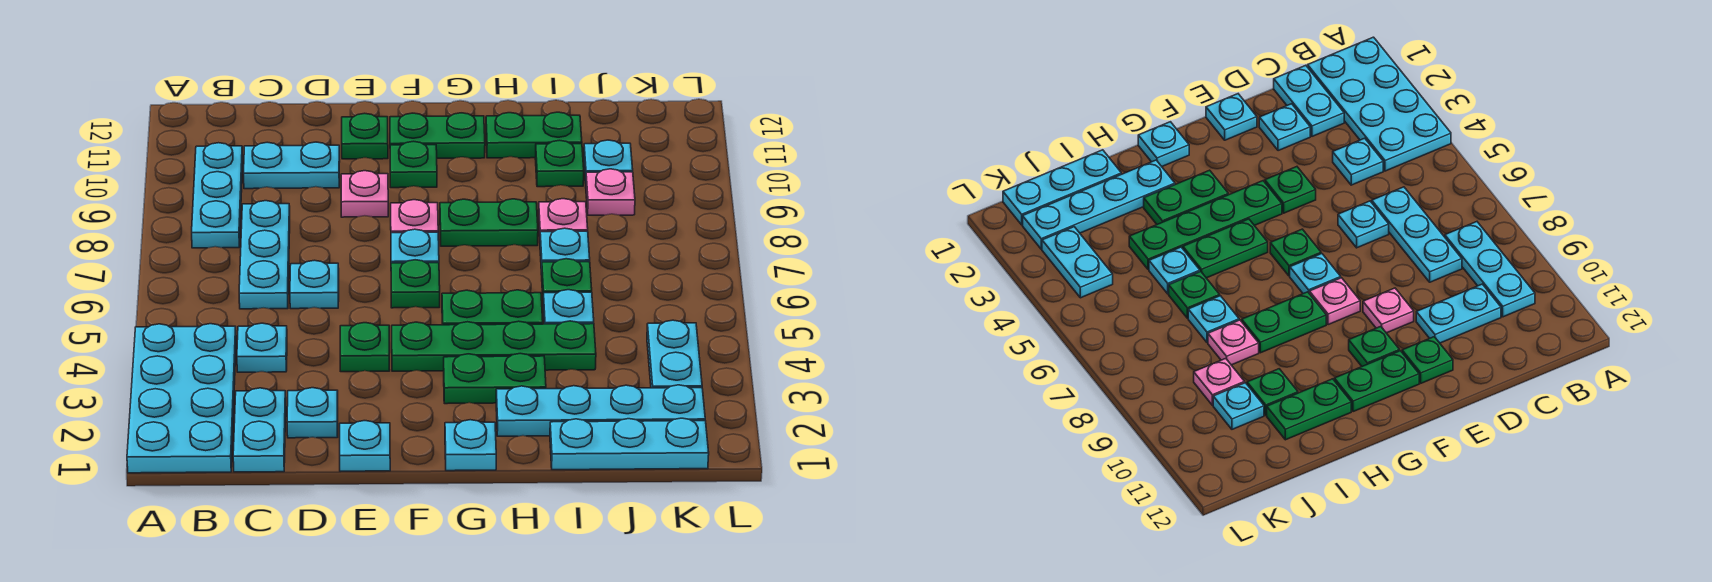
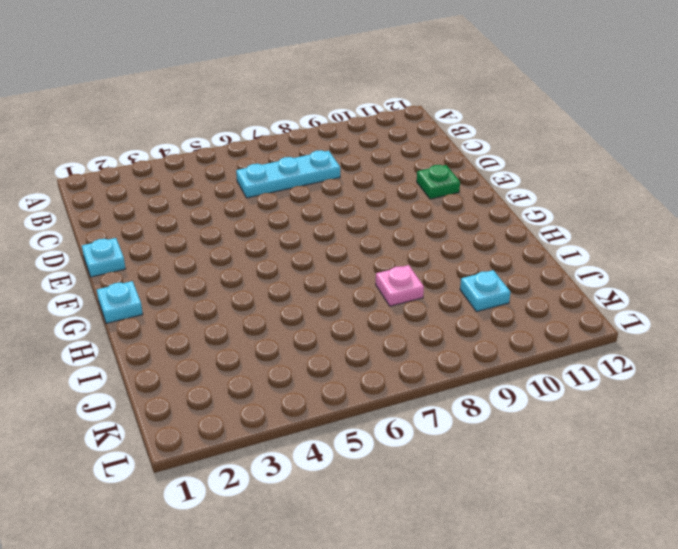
none -> cyan plate A1:B4 level 1
none -> cyan plate B8:B10 level 1
none -> cyan plate C1:C2 level 1
none -> cyan plate C4 level 1

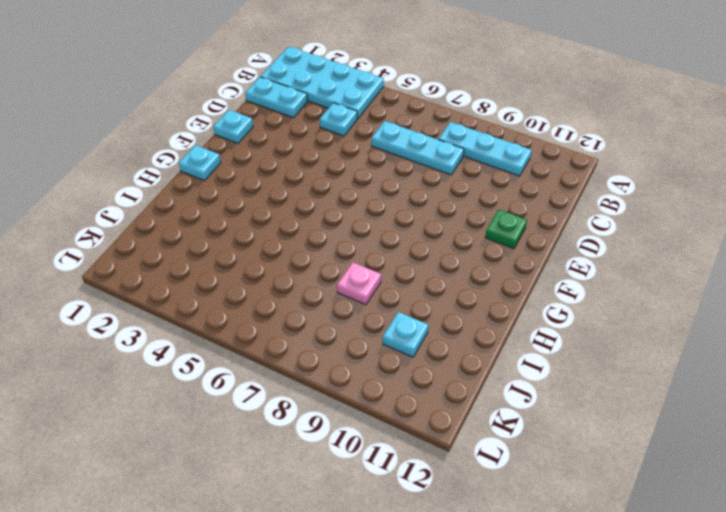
none -> cyan plate C10:D10 level 1
none -> cyan plate D2 level 1
none -> cyan plate D6 level 1
none -> green plate E4 level 1

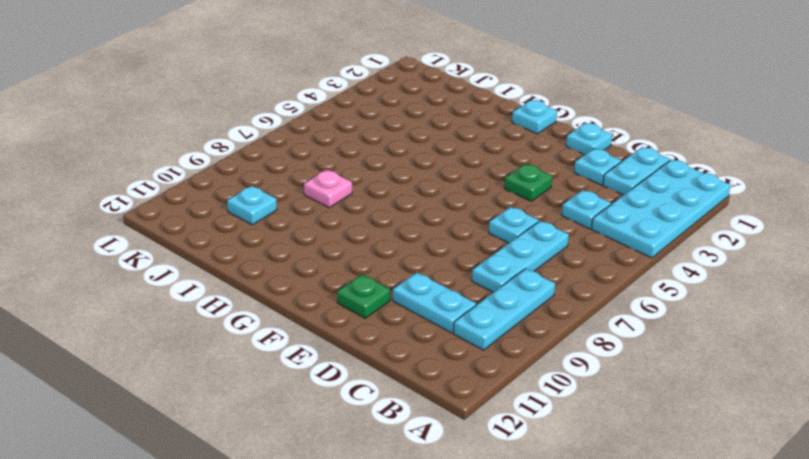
none -> pink plate E9 level 1
none -> green plate F4:I4 level 1
none -> green plate F6 level 1
none -> cyan plate F7 level 1

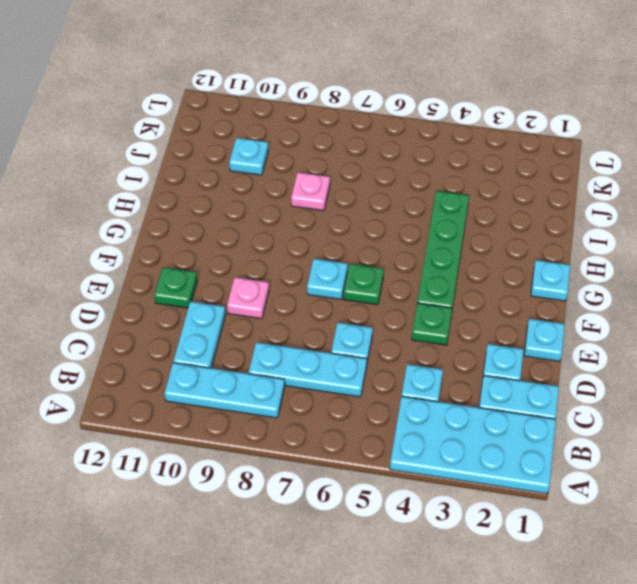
none -> pink plate F8 level 1
none -> green plate F10 level 1
none -> green plate F11:G11 level 1
none -> green plate G3:H3 level 1

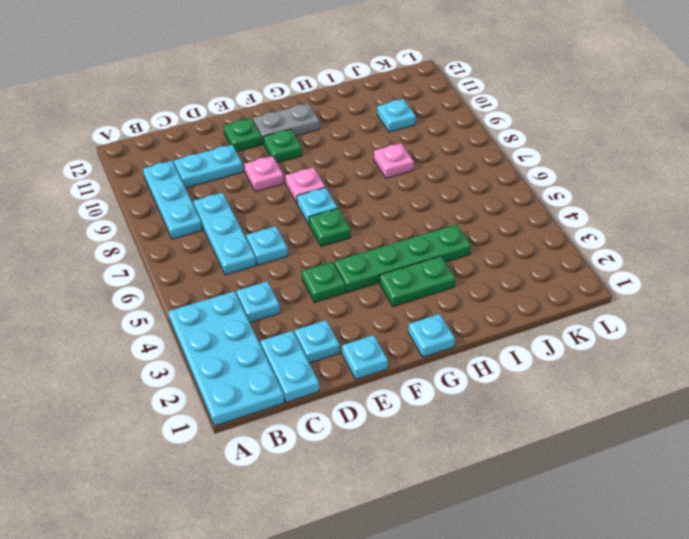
grey plate F11:G11 level 1 -> green plate F11:G11 level 1
none -> green plate G5:H5 level 1
none -> green plate G8:H8 level 1
none -> cyan plate H2:K2 level 1
none -> green plate H11:I11 level 1

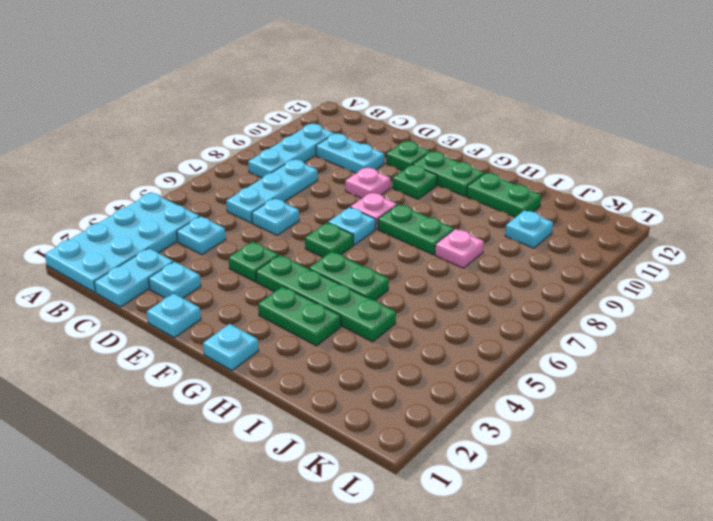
none -> cyan plate H2:K2 level 1
none -> cyan plate I1:K1 level 1
none -> cyan plate I5 level 1
none -> green plate I6 level 1

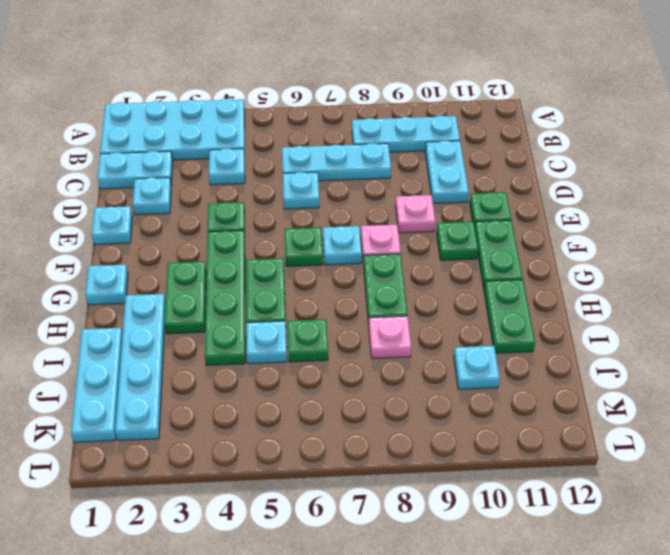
none -> cyan plate I7 level 1
none -> green plate I10 level 1
none -> pink plate J9 level 1
none -> cyan plate K3:K4 level 1

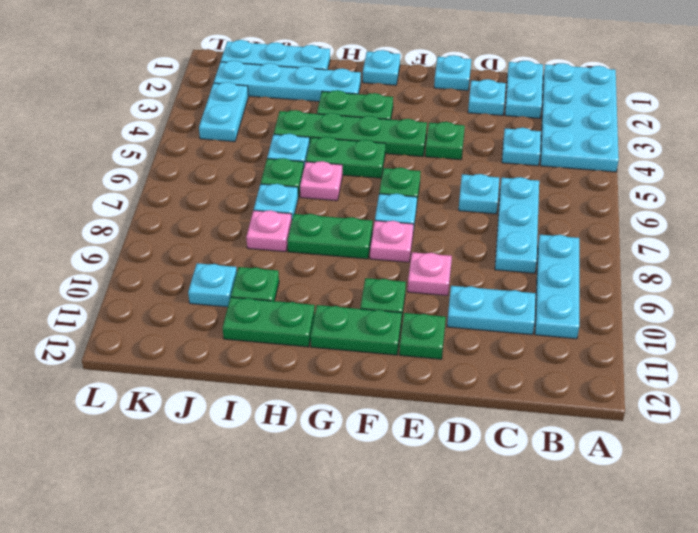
pink plate H6 level 1 -> pink plate J9 level 1

